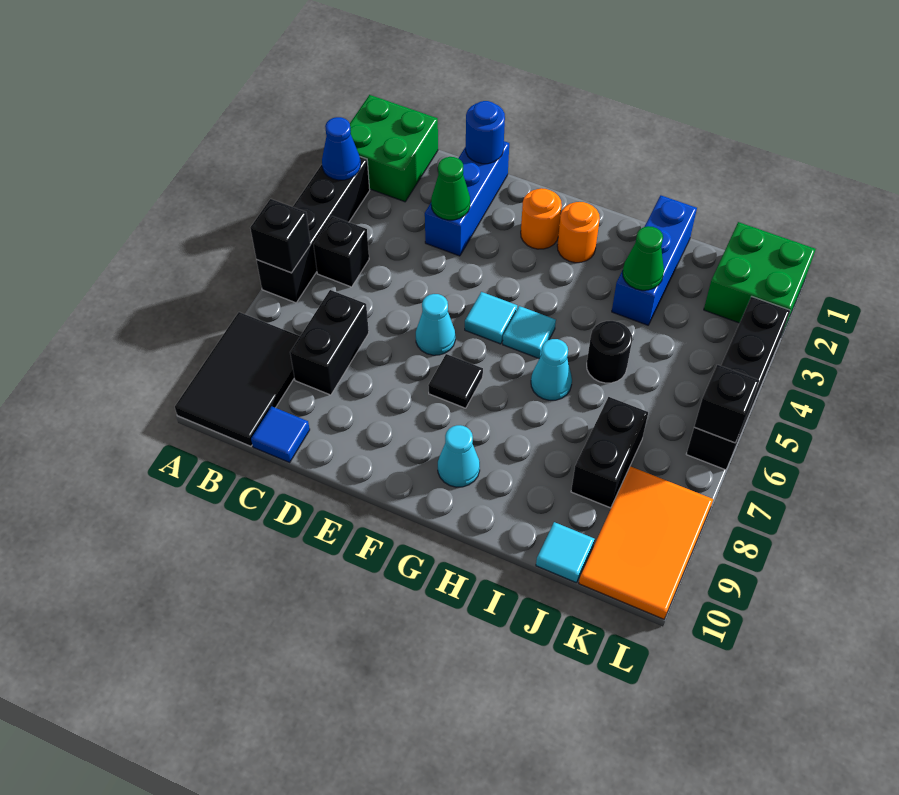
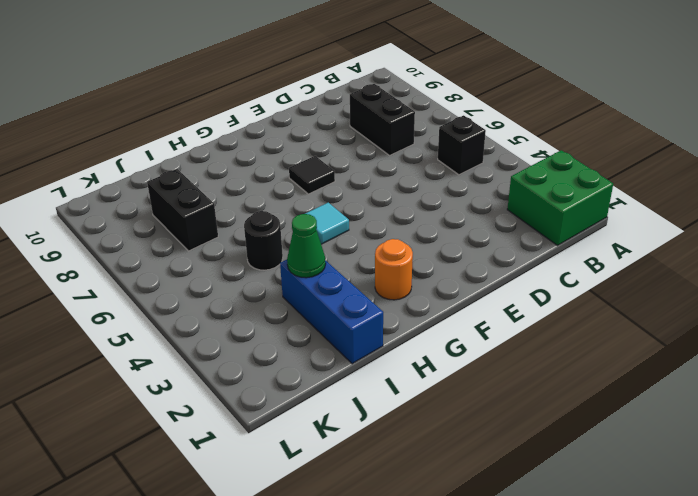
none -> black brick A3:A6 level 1
none -> black tile A8:B10 level 1
none -> blue tile C10 level 1

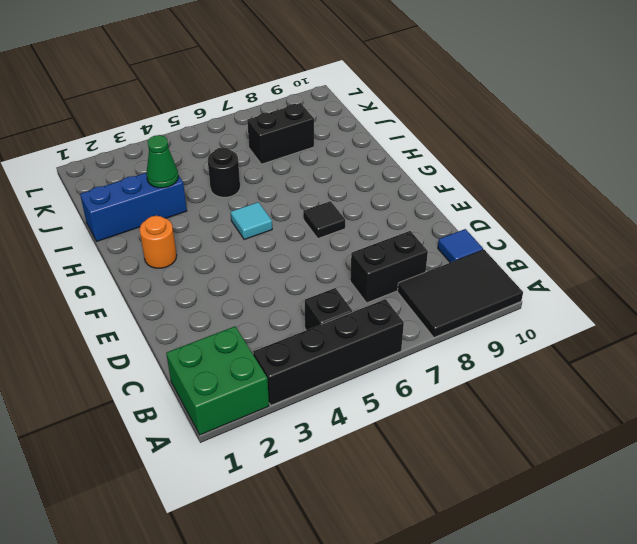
none -> blue brick D1:D3 level 1
none -> cyan cone E6 level 1
none -> orange round brick F2 level 1

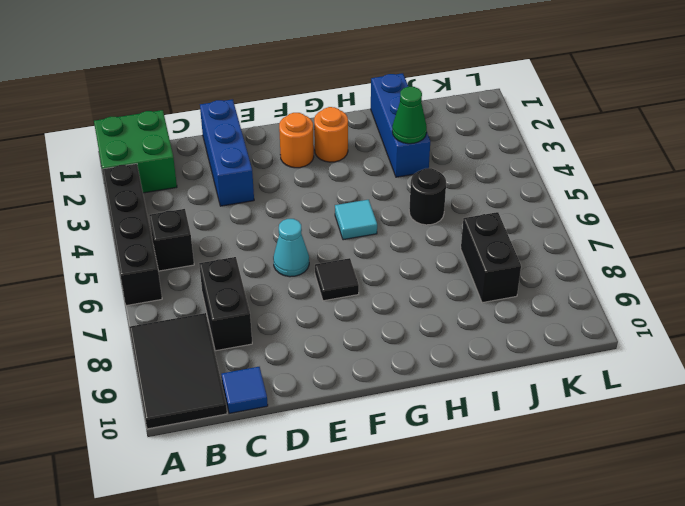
none -> cyan tile F5 level 1
none -> cyan cone G9 level 1
none -> cyan cone H6 level 1

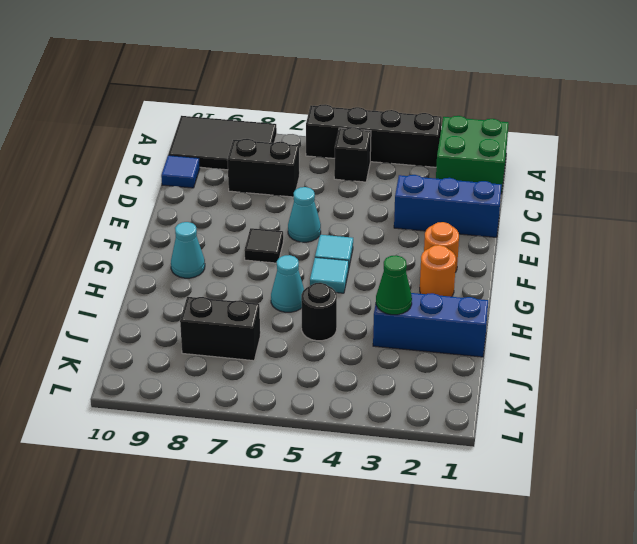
none -> cyan tile J10 level 1
none -> green brick K1:L2 level 1
none -> orange tile K8:L10 level 1

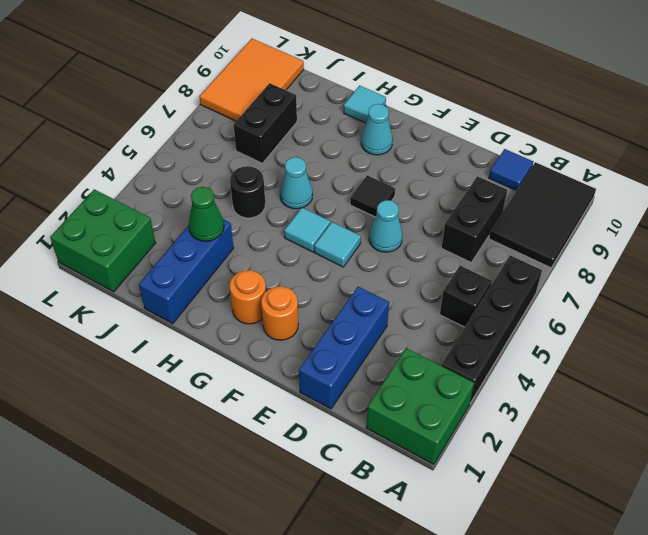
cyan tile H10 level 1 -> cyan tile J10 level 1
none -> black brick L3:L6 level 1
none -> blue cone A3 level 2
none -> black brick A6 level 2

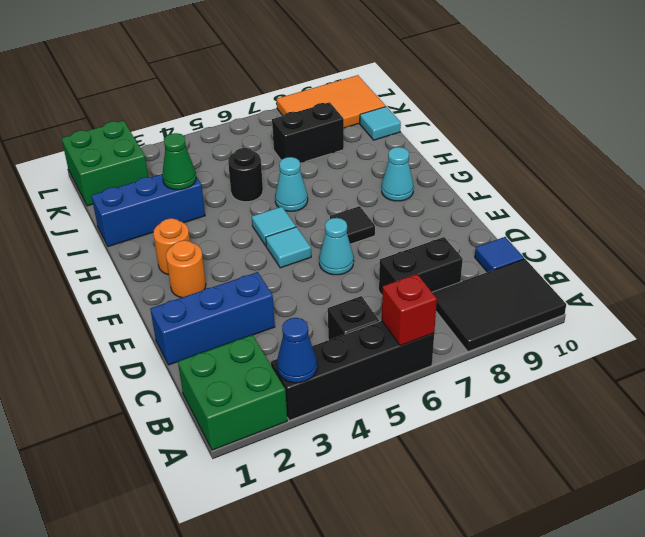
red brick A6 level 2 -> black brick A6 level 2
none -> black brick L3:L6 level 1
none -> blue round brick D1 level 2
none -> green cone D3 level 2

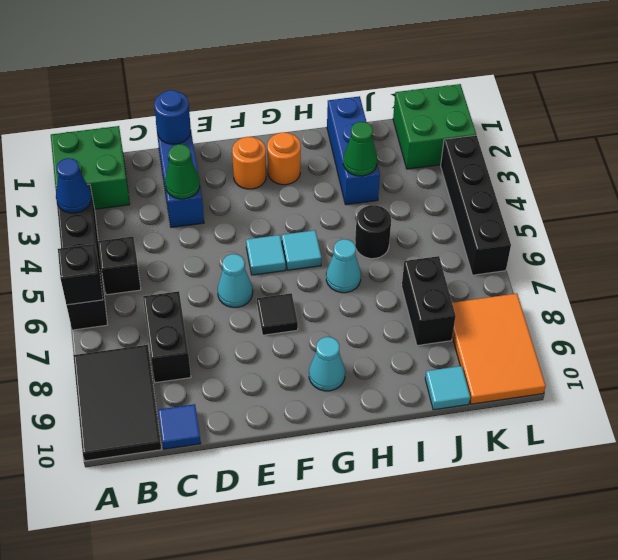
none -> black brick L6 level 2

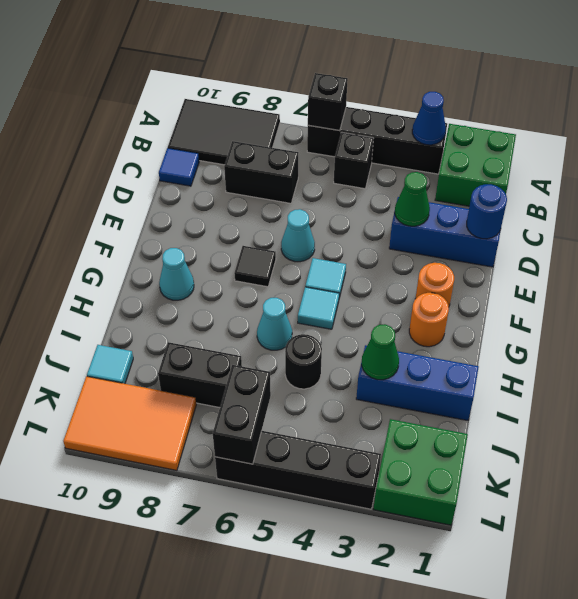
black brick K6:L6 level 2 -> black brick L6 level 2

